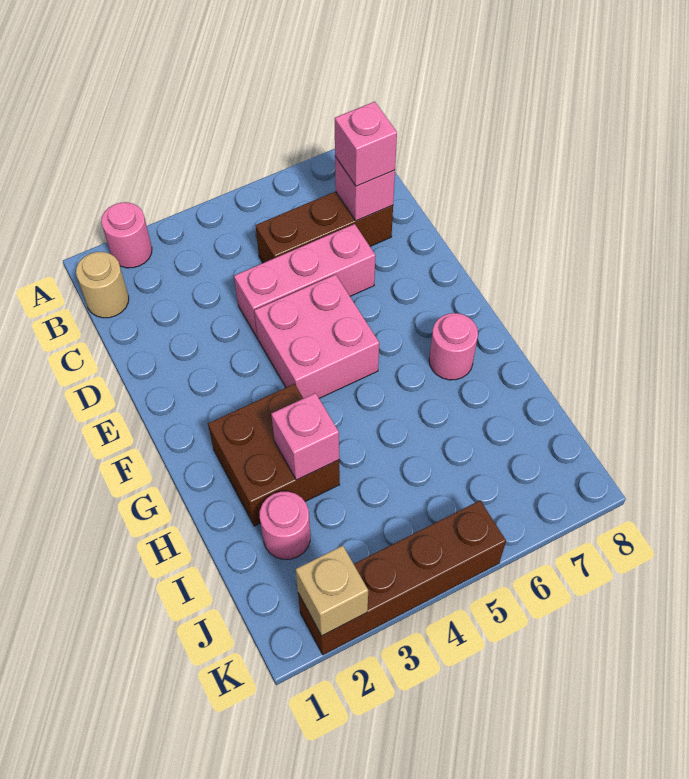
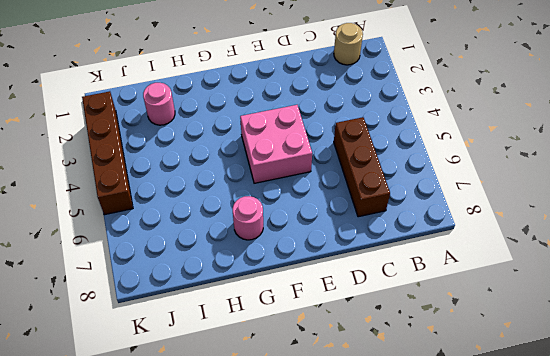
none -> pink round brick A2 level 1
none -> pink brick D4:D6 level 1
none -> brown brick G2:H3 level 1

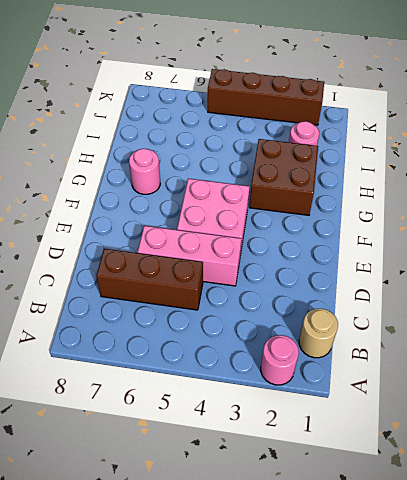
none -> pink brick C7 level 2
none -> pink brick H3 level 2
none -> tan brick K2 level 2

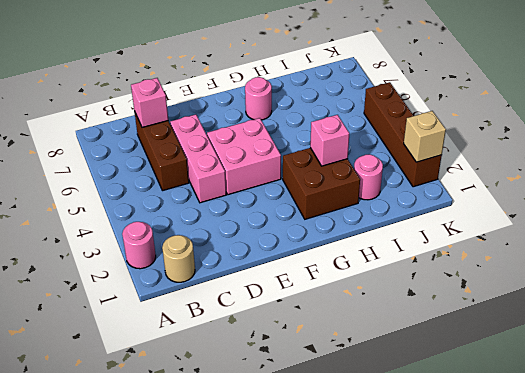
none -> pink brick C7 level 3

